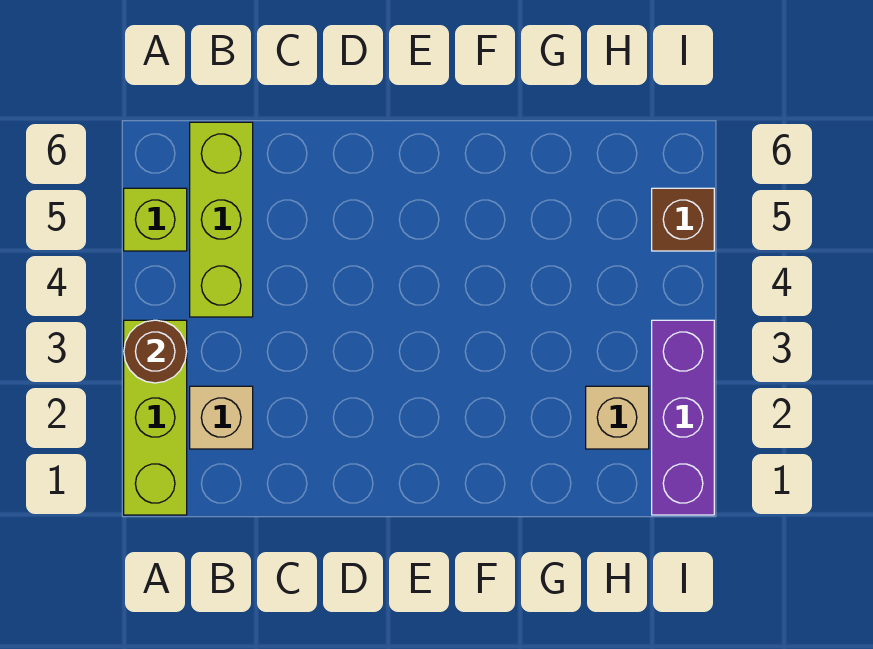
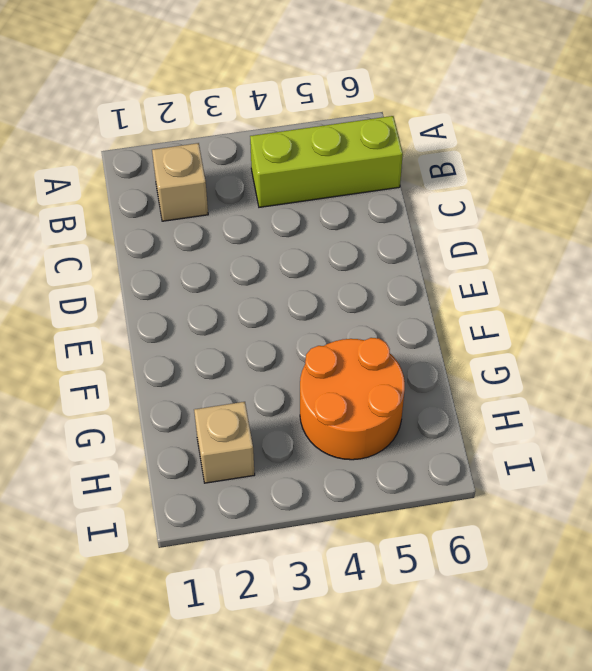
orange round brick G4:H5 level 1 -> none
none -> lime brick A1:A3 level 1
none -> lime brick A5 level 1

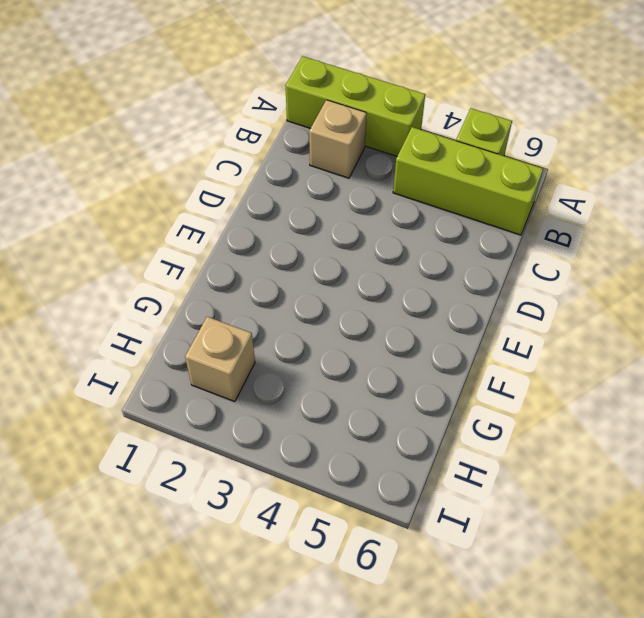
none -> purple brick I1:I3 level 1
none -> brown brick I5 level 1

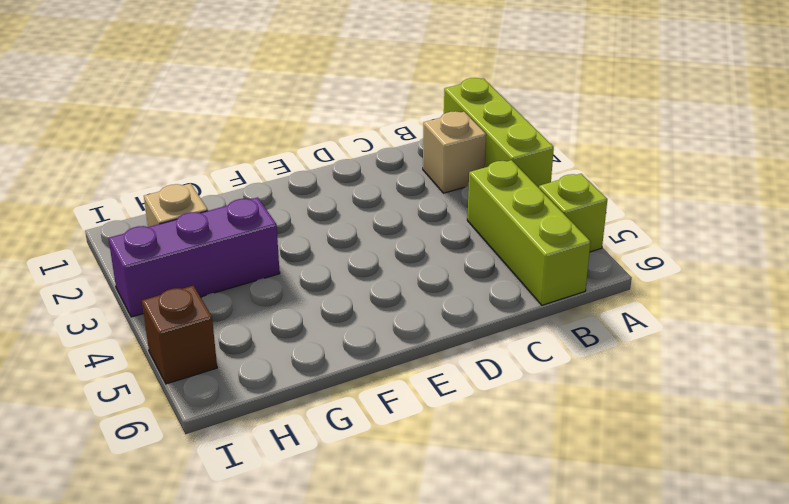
purple brick G3:I3 level 1 -> purple brick I1:I3 level 1
none -> brown round brick A3 level 2

